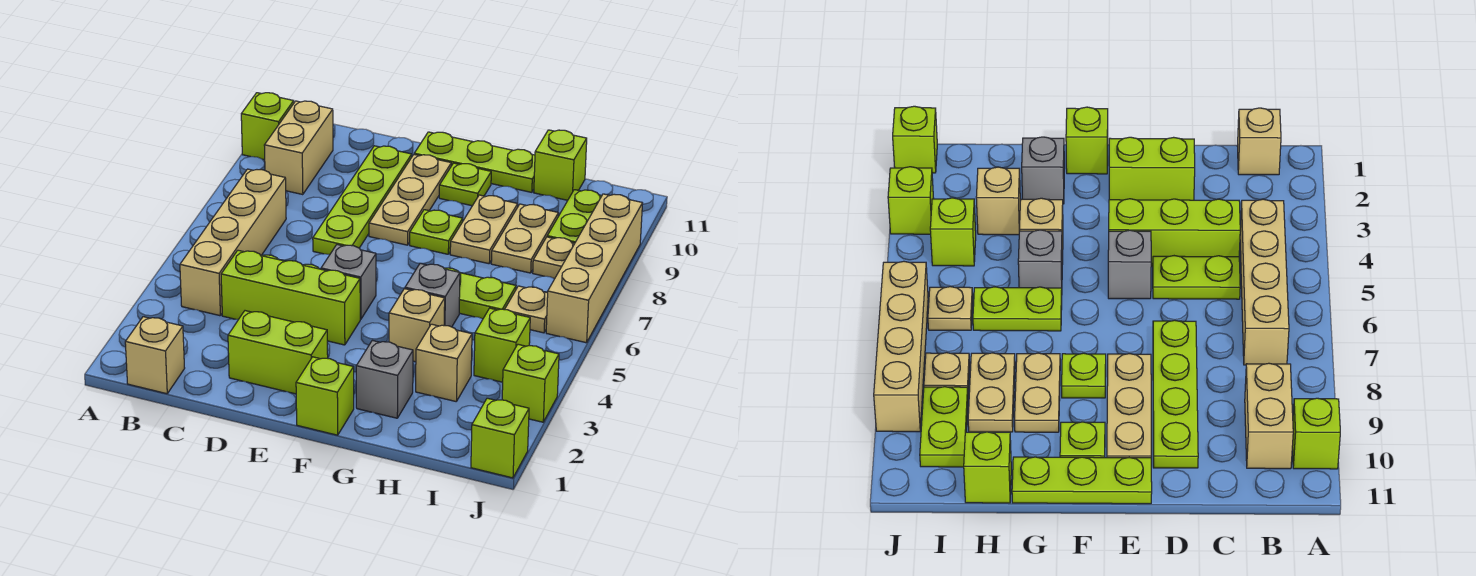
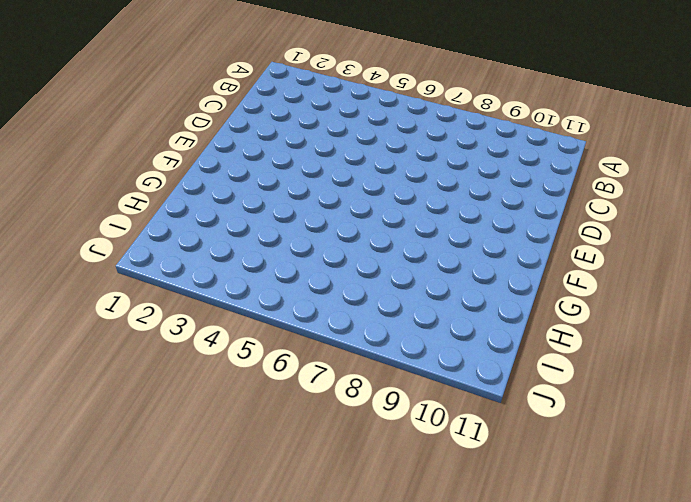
none -> lime brick A10 level 1
none -> tan brick B1 level 1
none -> tan brick B4:B7 level 1

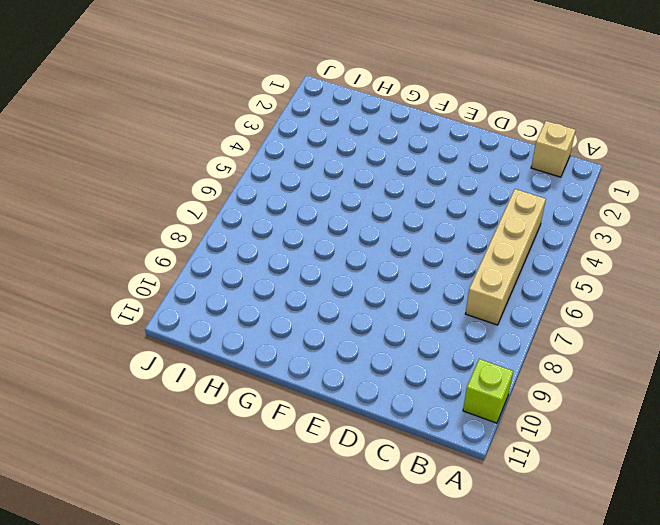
none -> tan brick B9:B10 level 1
none -> lime brick C4:E4 level 1
none -> lime plate C5:D5 level 1

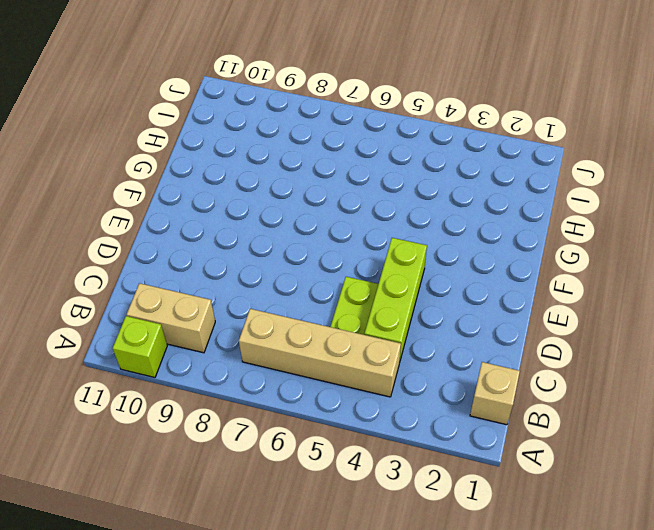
none -> lime brick D2:E2 level 1
none -> lime plate D7:D10 level 1
none -> grey brick E5 level 1

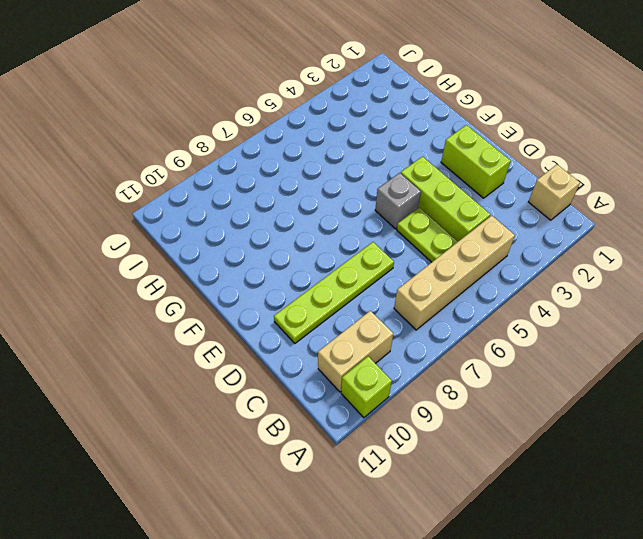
none -> tan plate E8:E10 level 1
none -> lime plate E11:G11 level 1
none -> lime brick F1 level 1

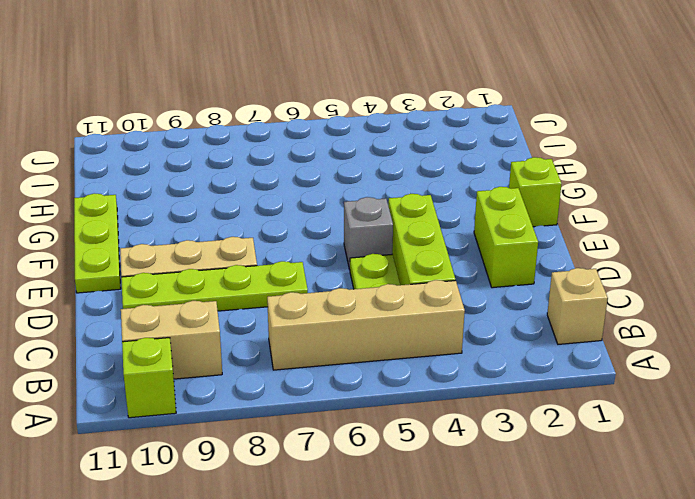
none -> lime plate F8 level 1
none -> lime plate F10 level 1
none -> grey brick G2 level 1

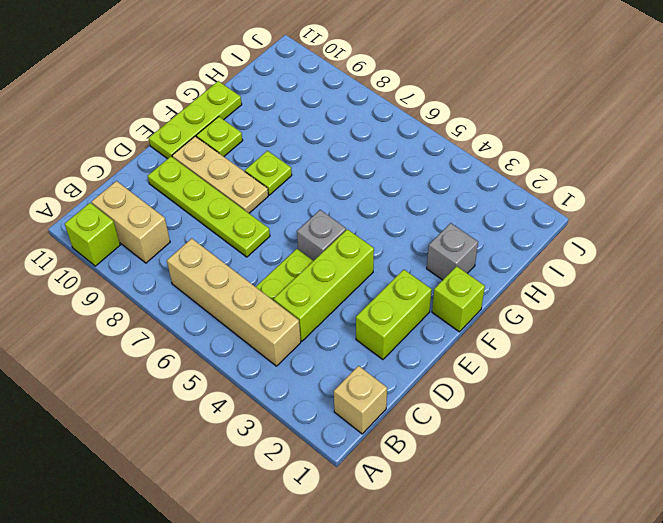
none -> tan brick G4 level 1
none -> grey brick G5 level 1
none -> lime plate G6:H6 level 1

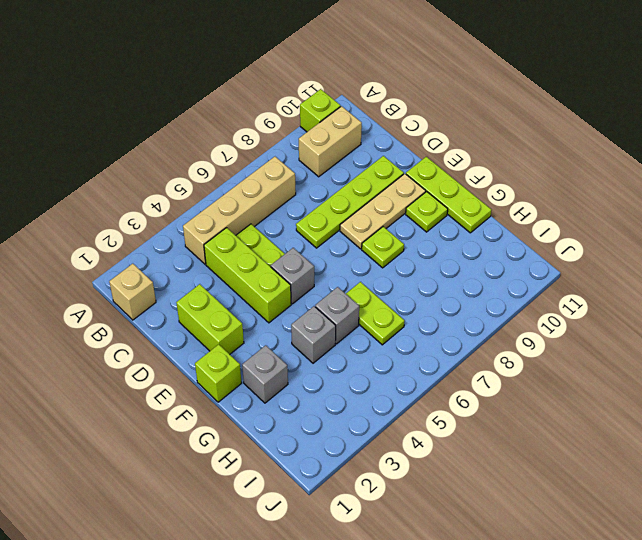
grey brick G4 level 1 -> tan brick G4 level 1
none -> tan plate G8:G9 level 1
none -> tan brick H3 level 1
none -> tan plate H8:H9 level 1

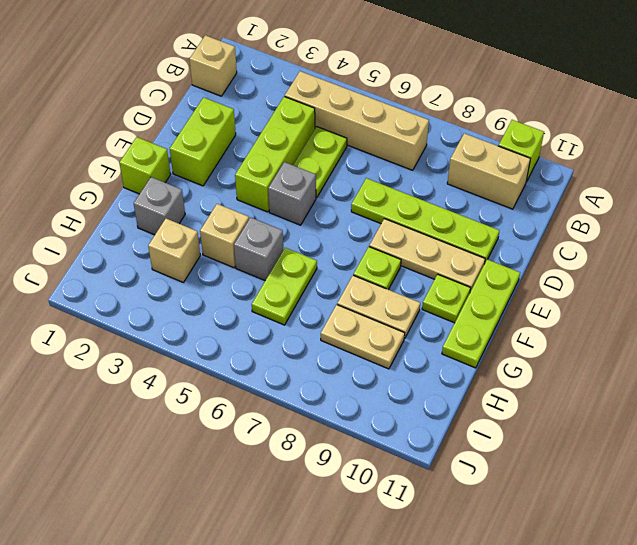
none -> lime brick H11 level 1
none -> lime brick I4 level 1
none -> tan plate I6 level 1

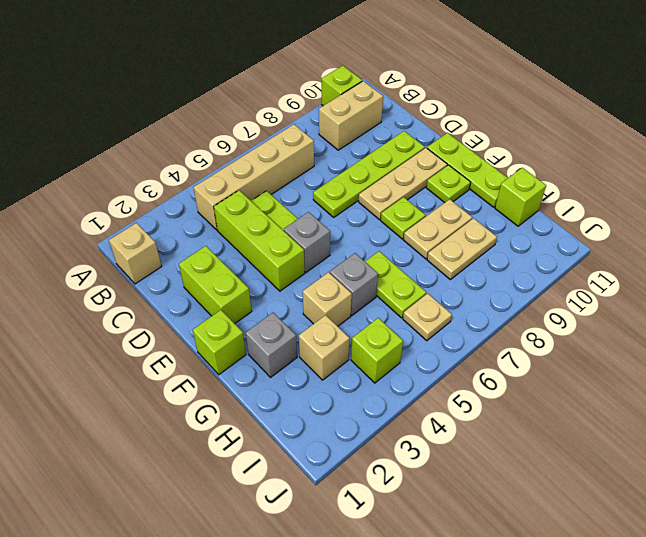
none -> tan plate I8 level 1
none -> lime plate I9:I10 level 1
none -> lime brick J1 level 1

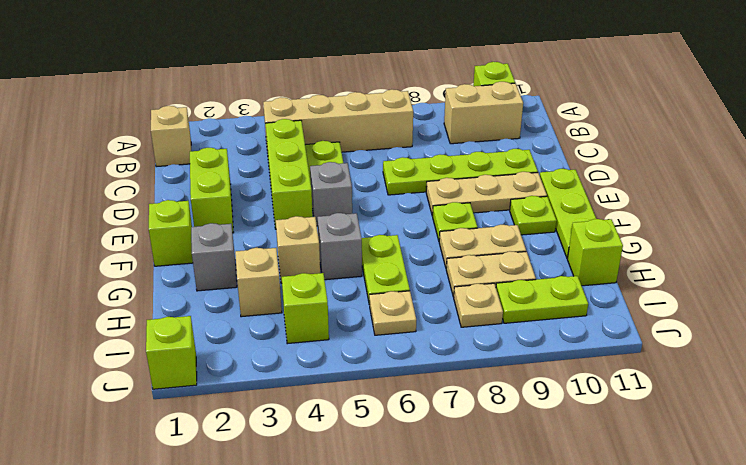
none -> lime brick J3 level 1
none -> tan brick J6:J9 level 1

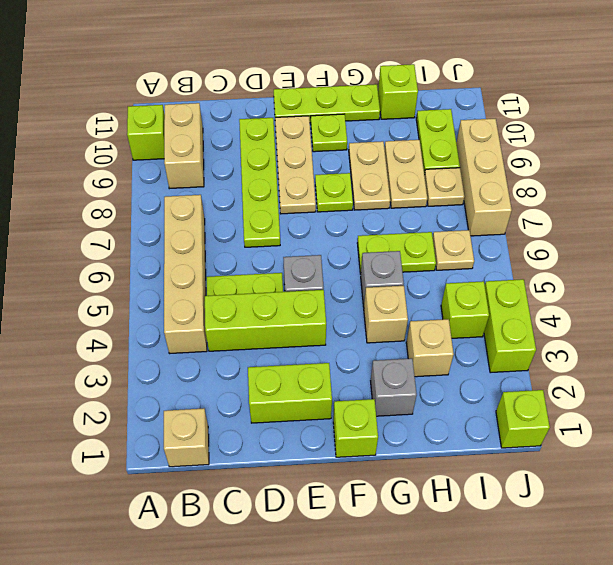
lime brick J3:J4 level 1 -> lime brick J3 level 1
tan brick J7:J9 level 1 -> tan brick J6:J9 level 1

